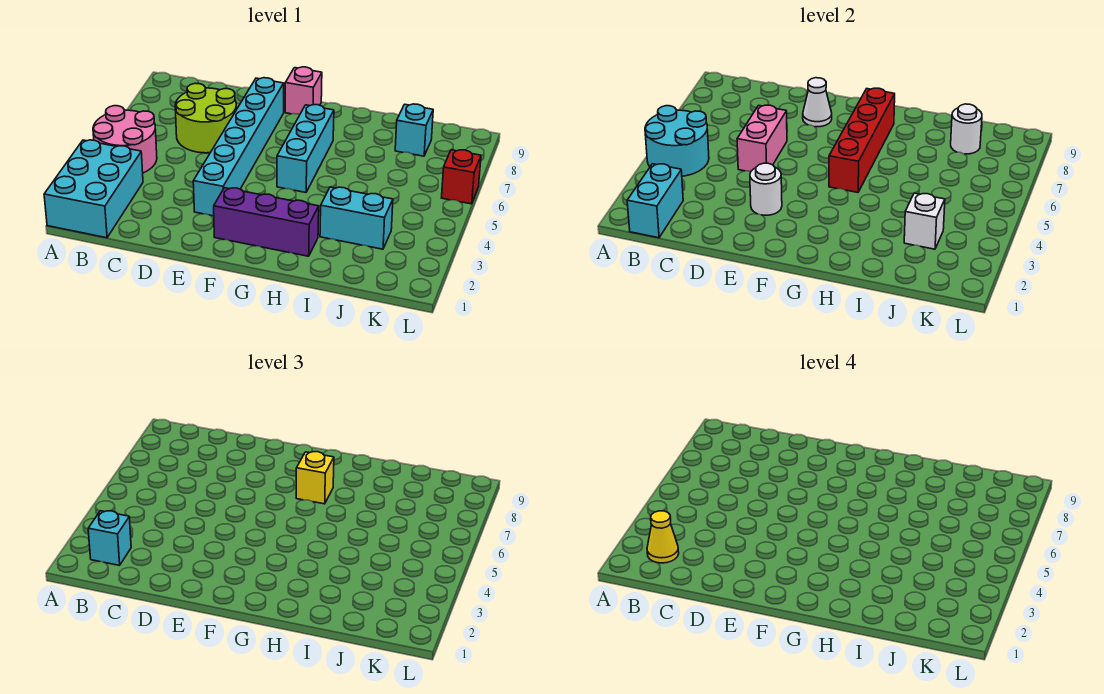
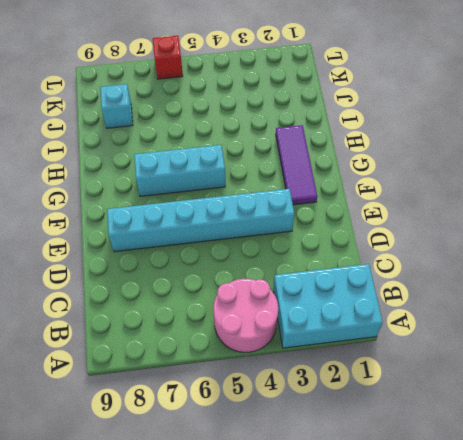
purple tile F2:H2 level 1 -> purple brick F2:H2 level 1
none -> lime round brick C6:D7 level 1
none -> pink brick F9 level 1
none -> cyan brick I3:J3 level 1

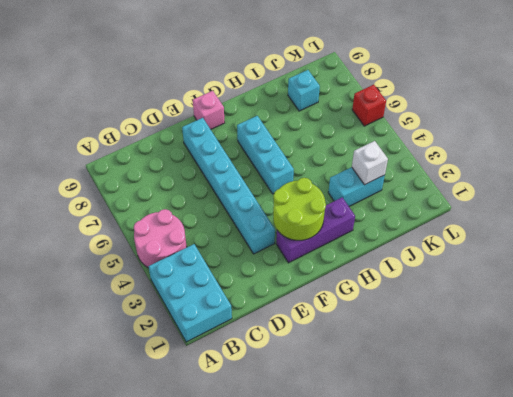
lime round brick F2:G3 level 2 -> lime round brick C6:D7 level 1
none -> cyan round brick A4:B5 level 2
none -> cyan brick B1:B2 level 2
none -> pink brick D5:D6 level 2

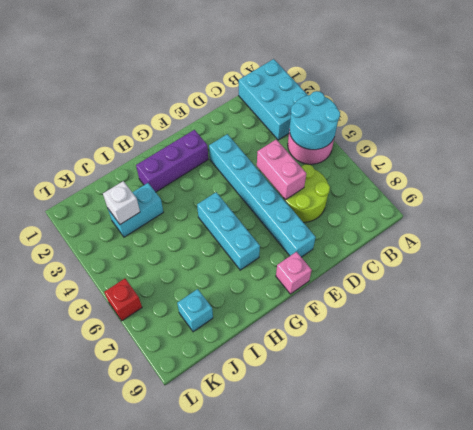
none -> cyan brick B1:B2 level 2
none -> white round brick E3 level 2
none -> white cone E8 level 2

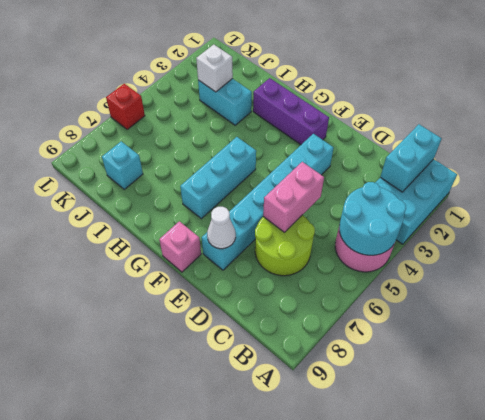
none -> white round brick E3 level 2
none -> red brick G5:G8 level 2
none -> white round brick J8 level 2

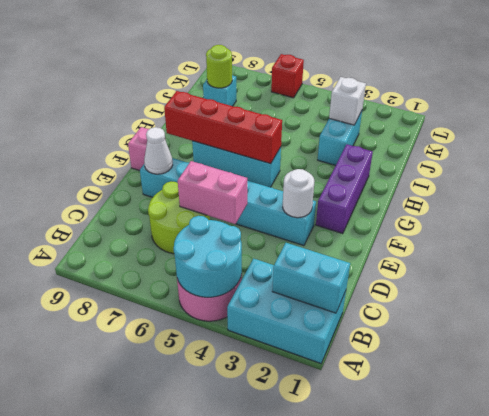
lime round brick J8 level 2 -> white round brick J8 level 2
none -> cyan brick B2 level 3
none -> yellow brick G7 level 3
none -> yellow cone B2 level 4

